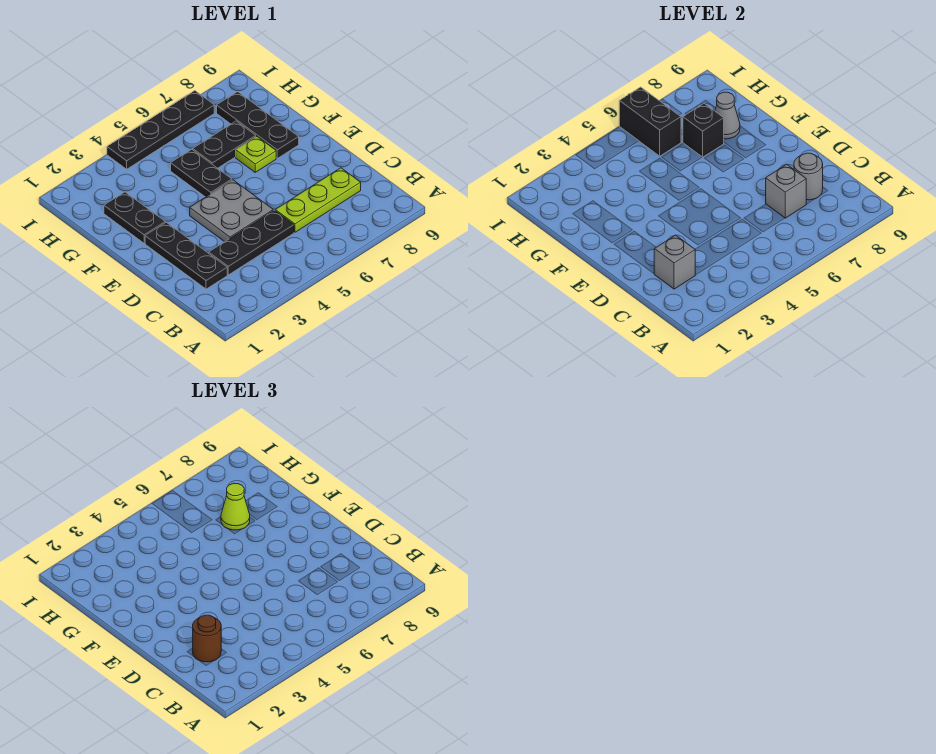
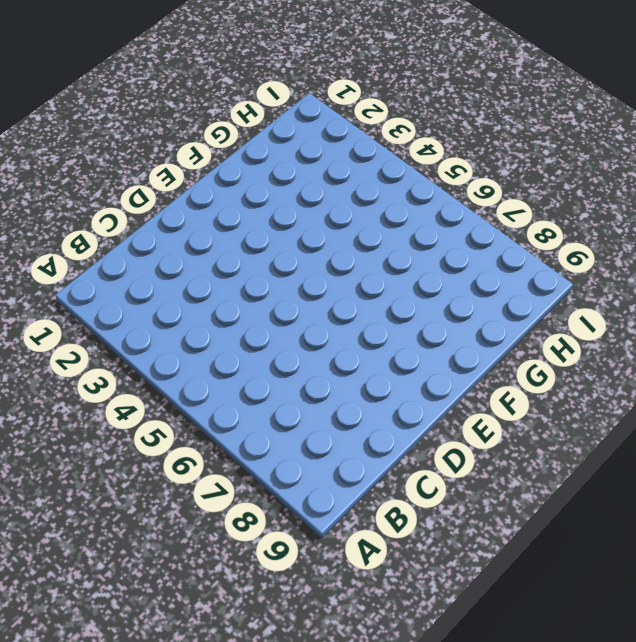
none -> black plate C2:E2 level 1
none -> black plate C3:C5 level 1
none -> lime plate C6:C8 level 1

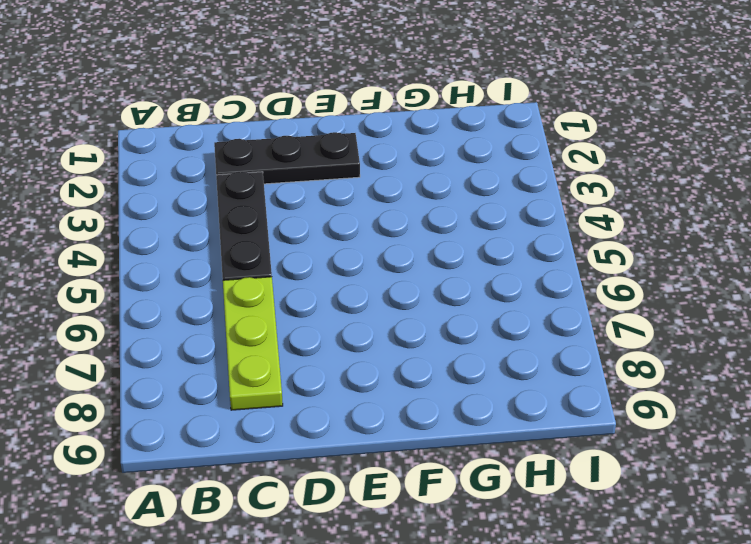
none -> grey plate D4:E5 level 1
none -> black plate F2:G2 level 1
none -> black plate F5:G5 level 1

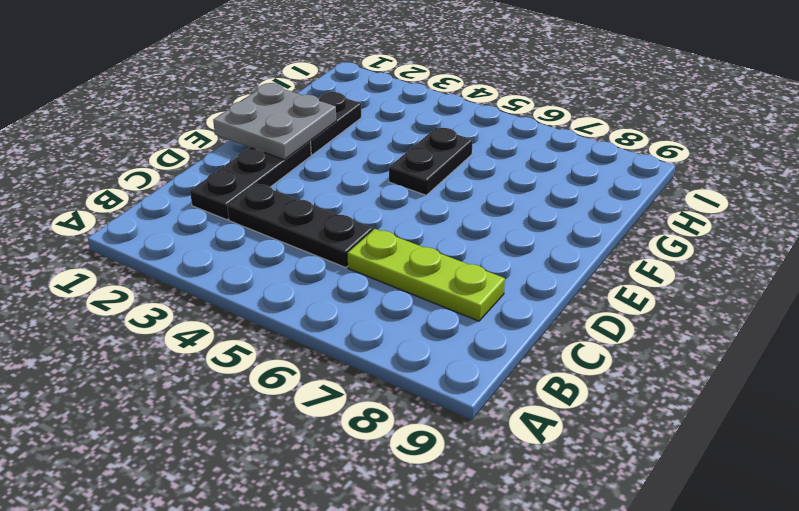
grey plate E1:F2 level 2 -> grey plate D4:E5 level 1
none -> lime plate F7 level 1
none -> black plate F8:H8 level 1
none -> black plate G6:G7 level 1

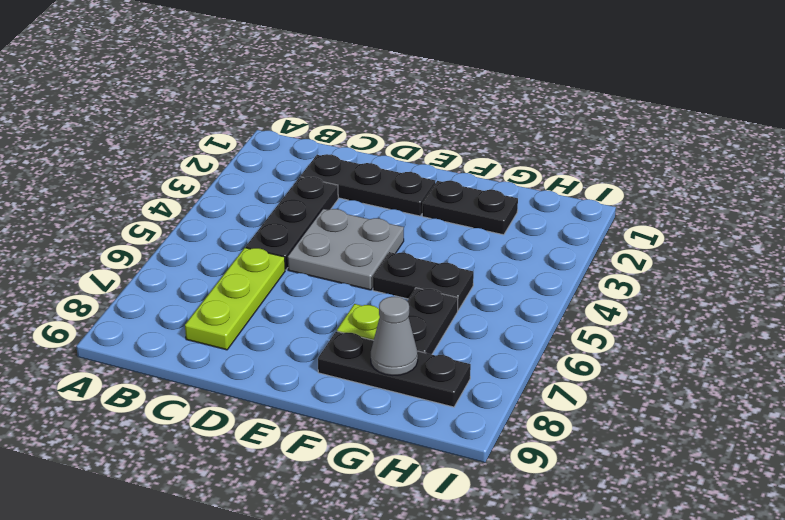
none -> black plate I4:I7 level 1
none -> grey brick C2 level 2
none -> grey brick C7 level 2

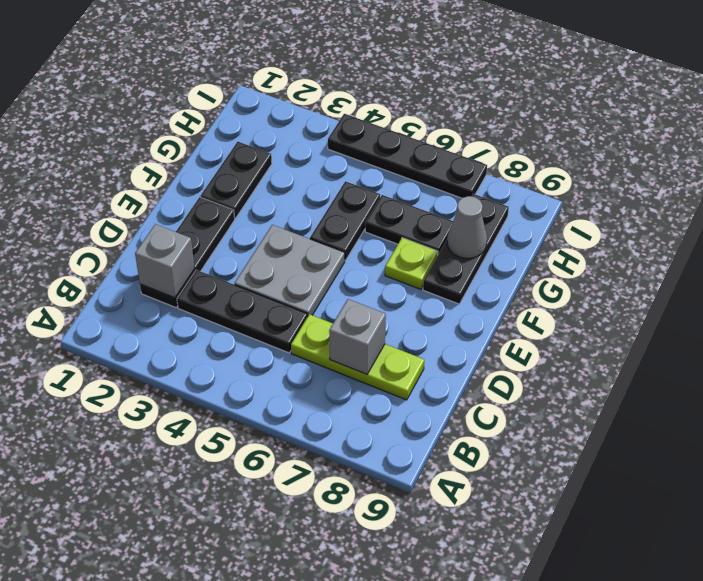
none -> grey round brick C8 level 2
none -> black brick G7 level 2
none -> black brick H6:I6 level 2

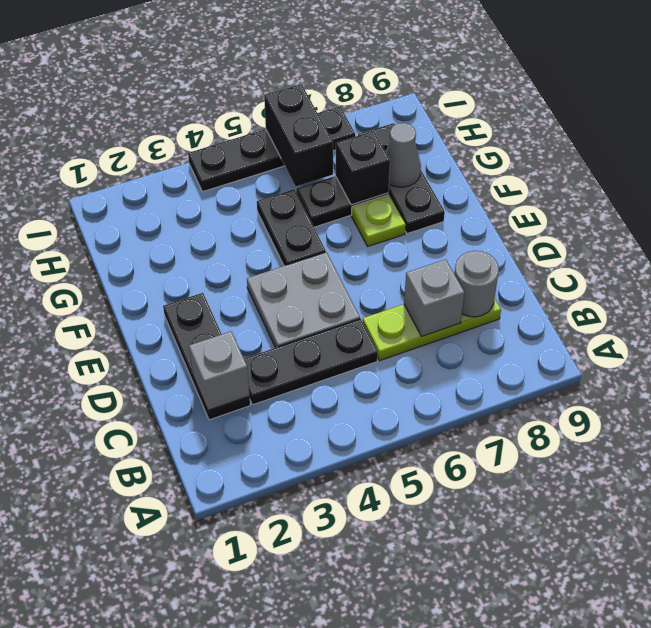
none -> black plate F2:G2 level 1
none -> brown round brick C2 level 3
none -> lime cone G7 level 3

